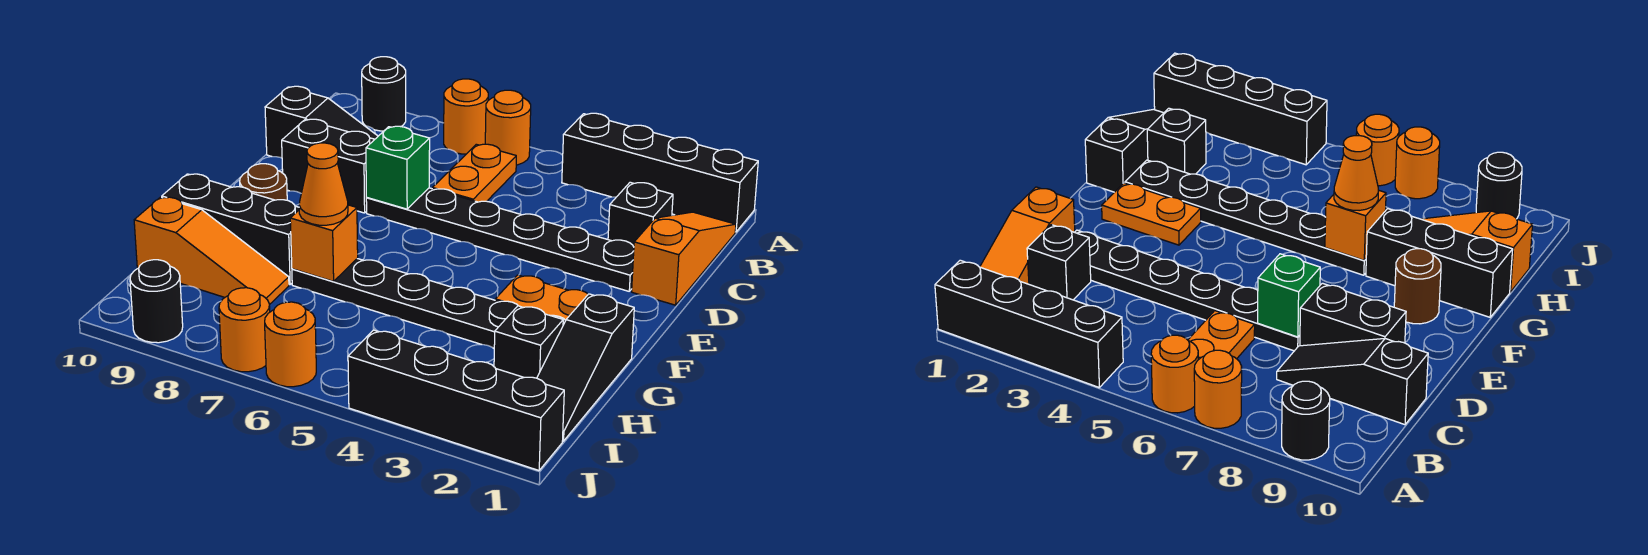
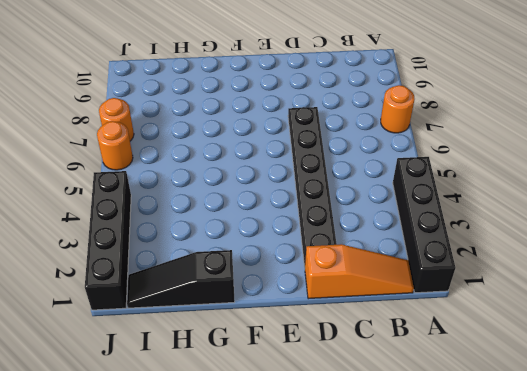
none -> orange round brick A6 level 1
none -> black round brick A9 level 1
none -> orange plate B6:C6 level 1

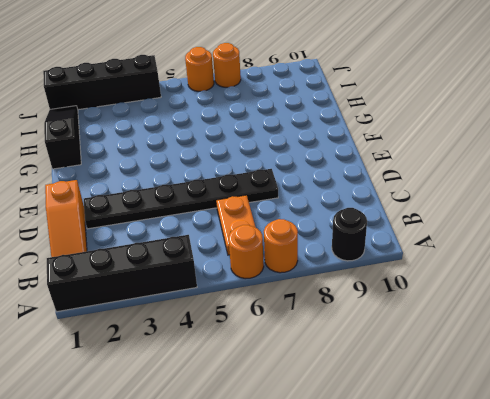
none -> black brick C2 level 1
none -> black slope C8:C10 level 1 top 10
none -> black brick D8:D9 level 1

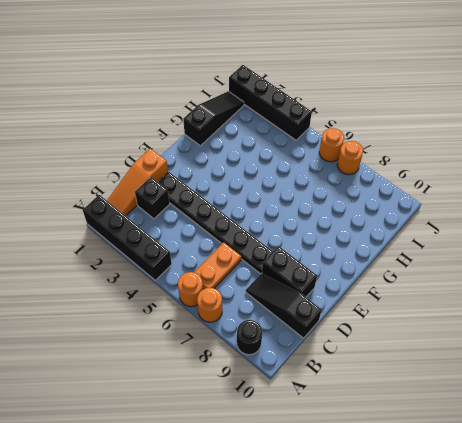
none -> orange plate F2:F3 level 1
none -> brown round brick F9 level 1
none -> black plate G2:G7 level 1

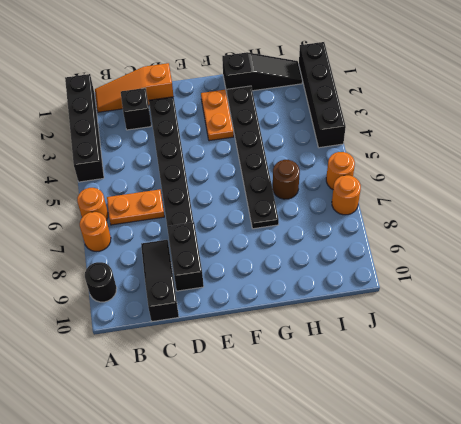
brown round brick H6 level 1 -> brown round brick F9 level 1
none -> black brick G8:G10 level 1
none -> black brick H2 level 1
none -> orange slope H8:H10 level 1 top 10

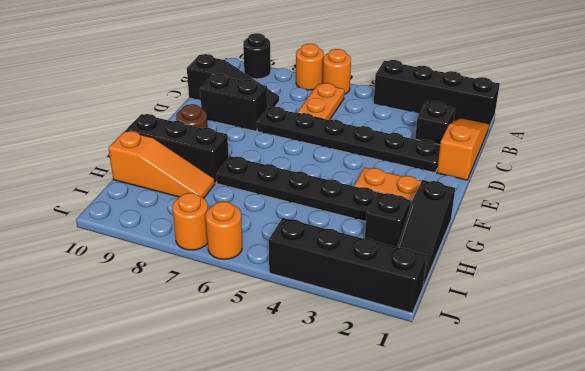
none -> black round brick J9 level 1
none -> green brick D7 level 2
none -> orange brick G7 level 2

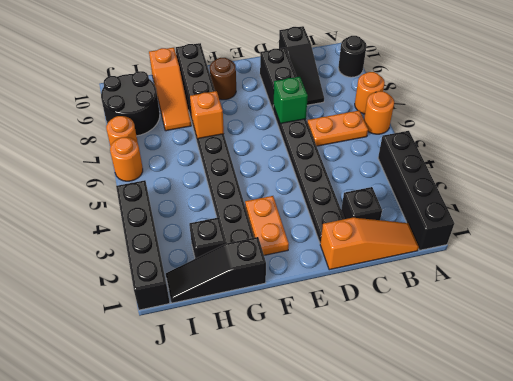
black round brick I8:J9 level 1 -> black round brick J9 level 1
none -> orange cone G7 level 3

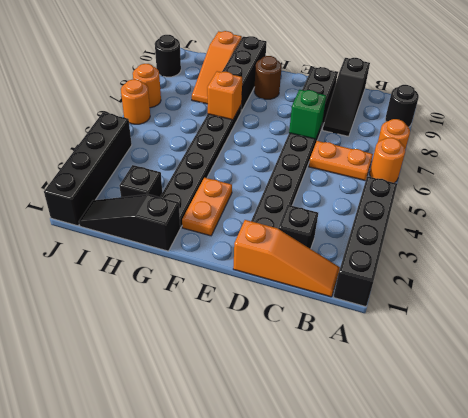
none -> orange cone G7 level 3

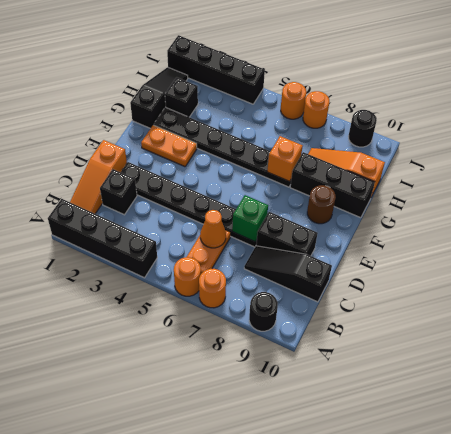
orange cone C6 level 2 -> orange cone G7 level 3

